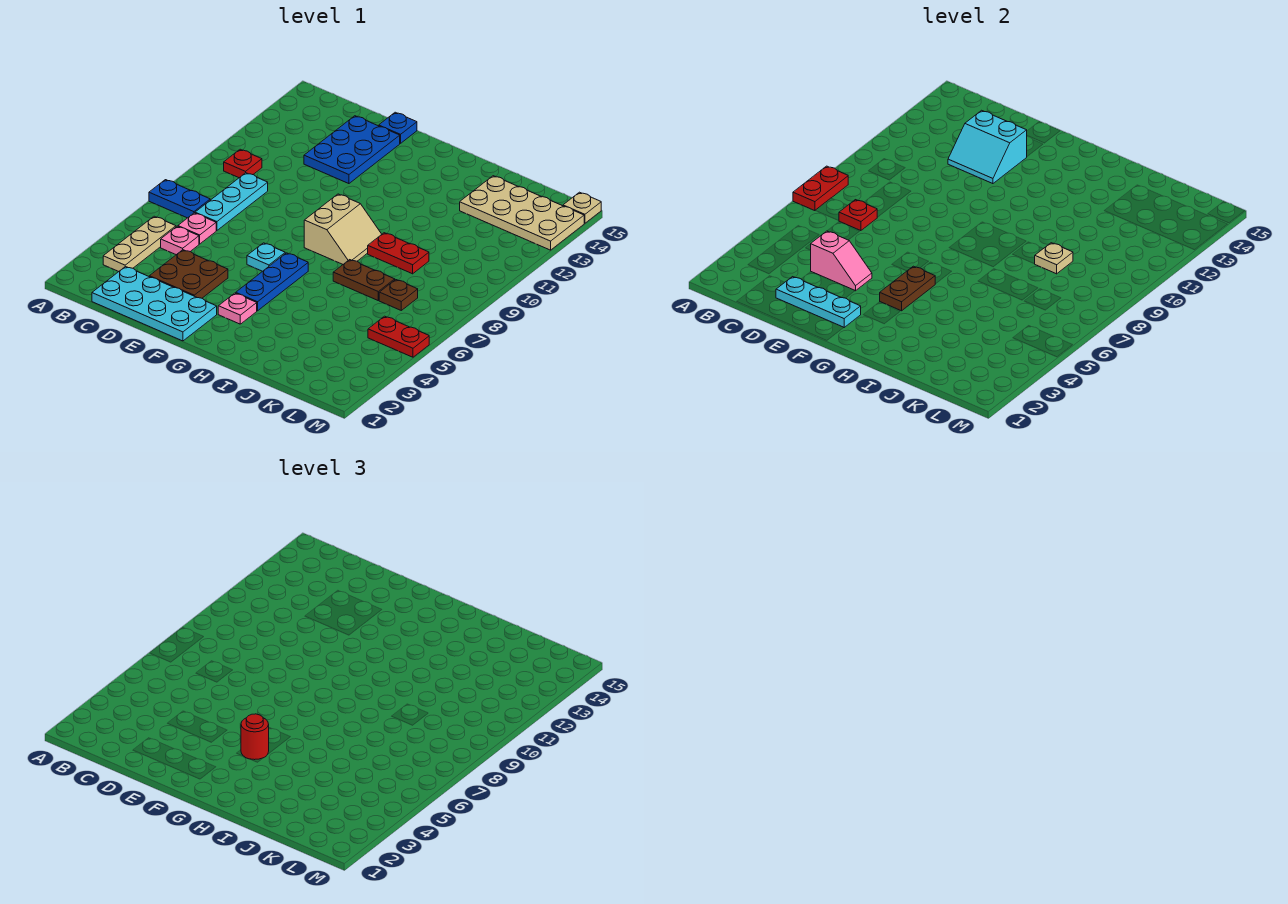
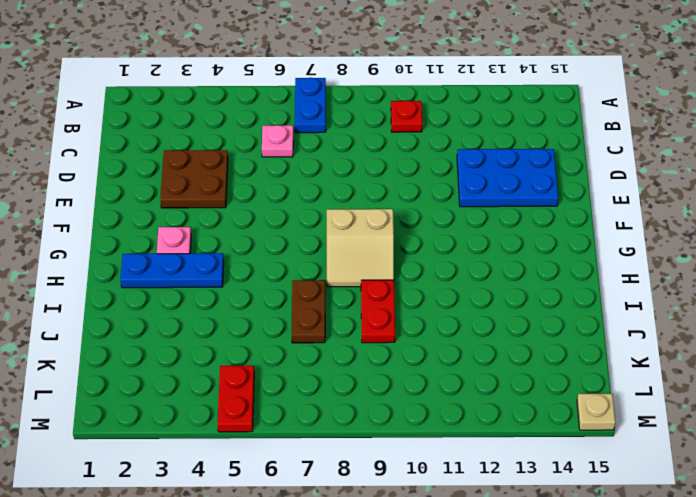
blue plate H2:H4 level 1 -> blue plate G4:G6 level 1
none -> tan plate B3:B5 level 1
none -> cyan plate C1:F2 level 1
none -> pink plate C5 level 1

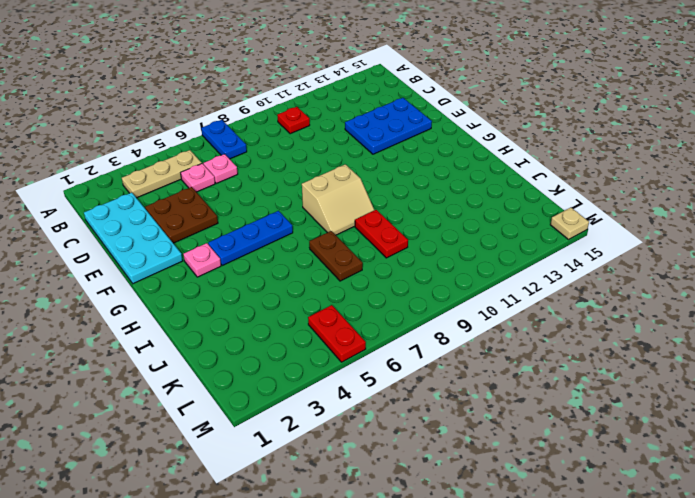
none -> cyan plate C7:C9 level 1
none -> blue plate E15 level 1
none -> cyan plate F6 level 1

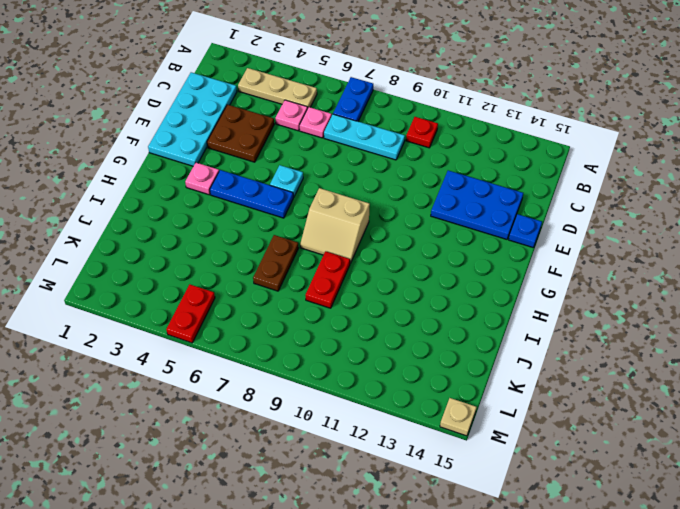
none -> tan plate J13:M14 level 1
none -> brown plate K7 level 1
none -> red plate A7:A8 level 2

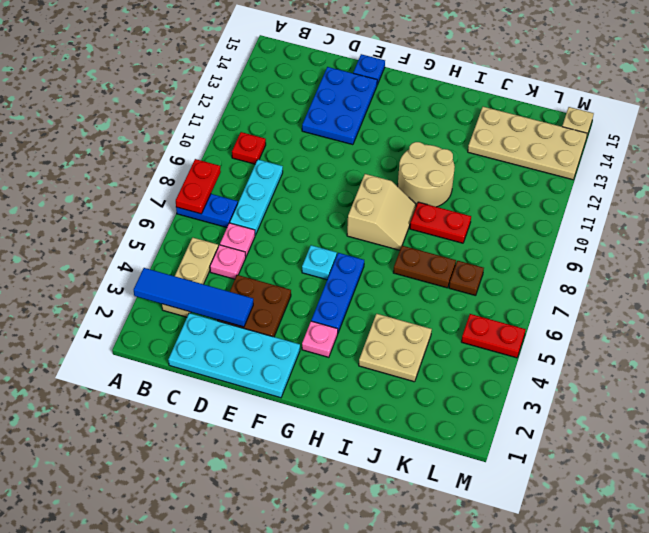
blue tile A3:D3 level 2 -> none
tan round brick H10:I11 level 1 -> none
tan plate I3:J4 level 1 -> none
none -> red plate C7 level 2
none -> cyan plate D2:F2 level 2
none -> pink slope D4:E4 level 2 top D

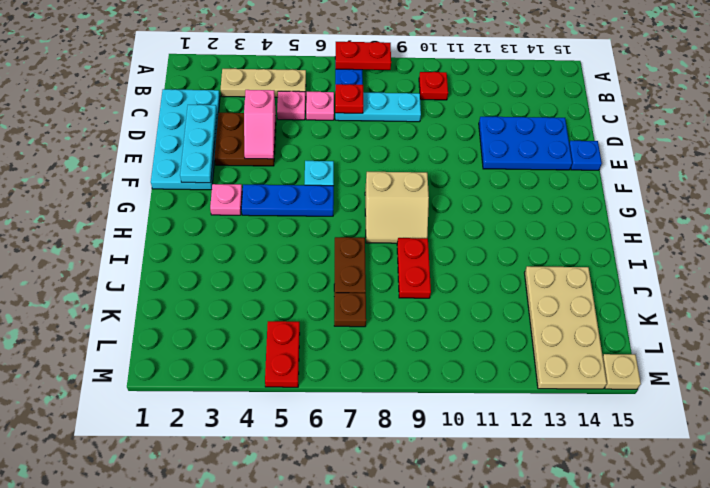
none -> cyan slope D12:E13 level 2 top 13
none -> brown plate G4:G5 level 2
none -> tan plate J9 level 2

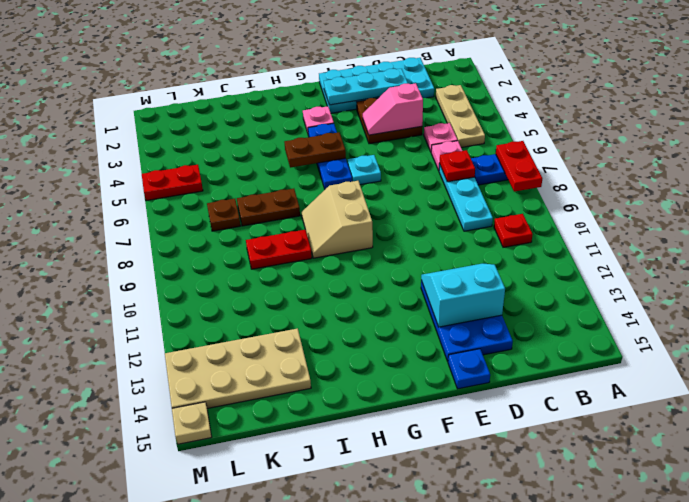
brown plate G5:H5 level 2 -> brown plate G4:G5 level 2
none -> tan plate J9 level 2
none -> red round brick G4 level 3

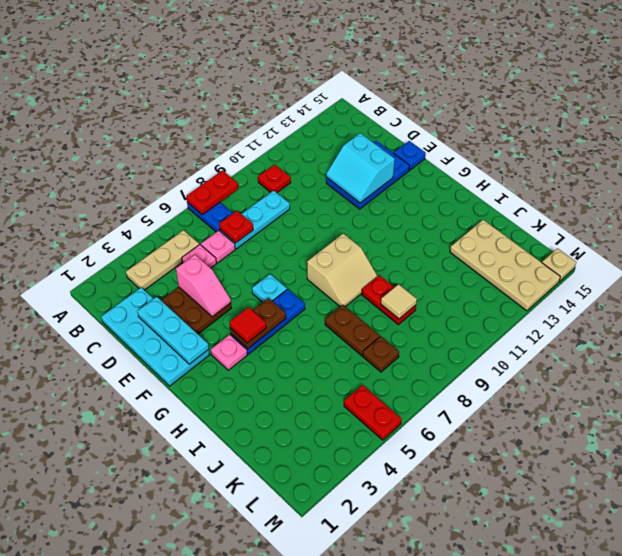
red tile G4 level 3 -> red round brick G4 level 3
tan tile J9 level 2 -> tan plate J9 level 2

